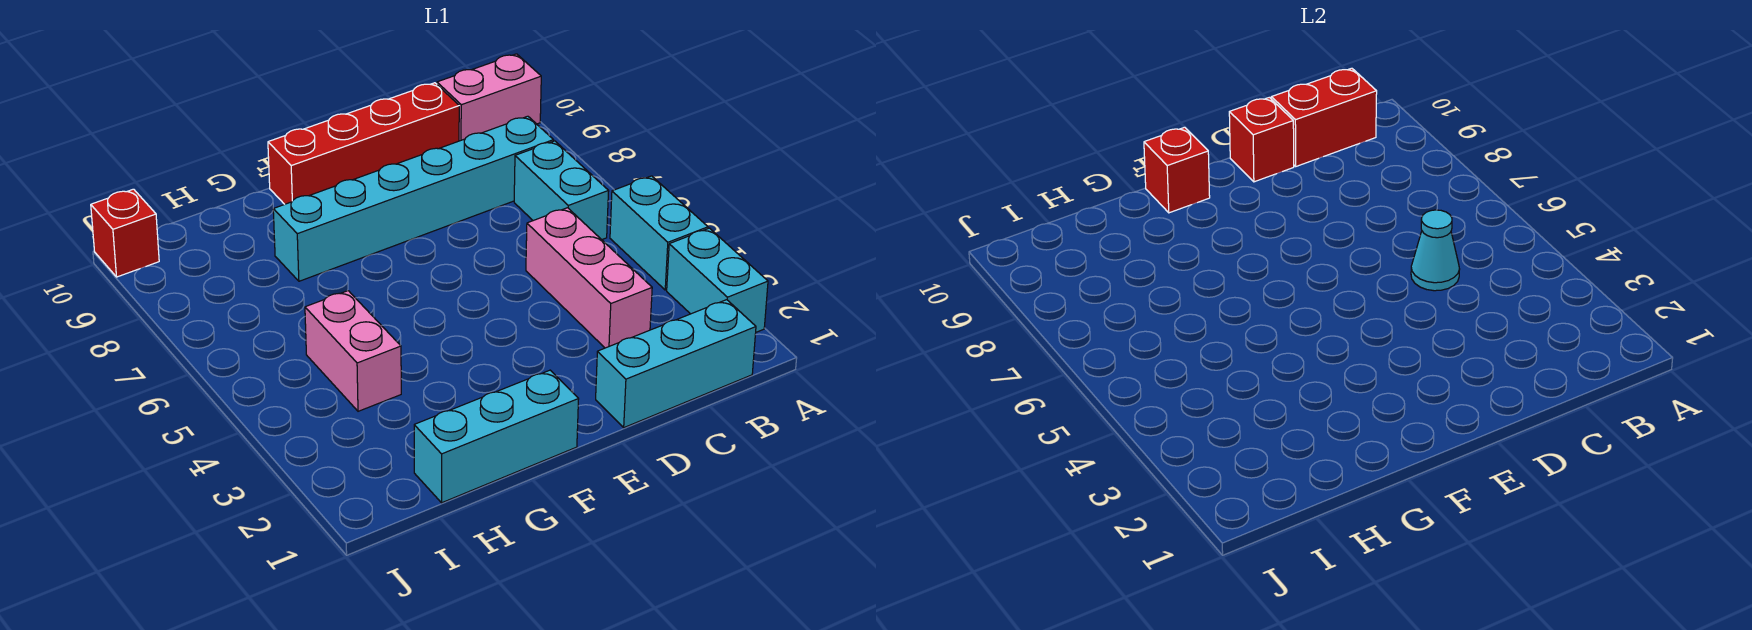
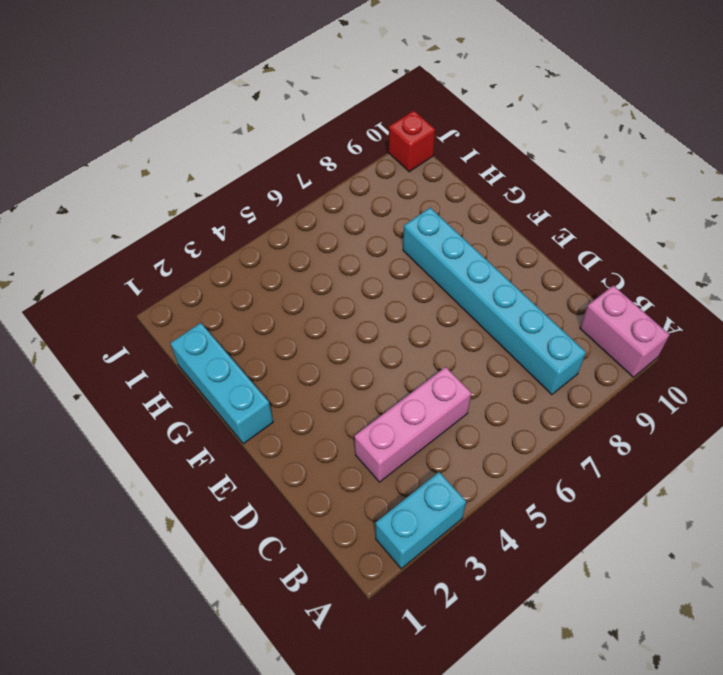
none -> cyan brick A4:A5 level 1
none -> cyan brick B1:D1 level 1
none -> cyan brick B6:B7 level 1

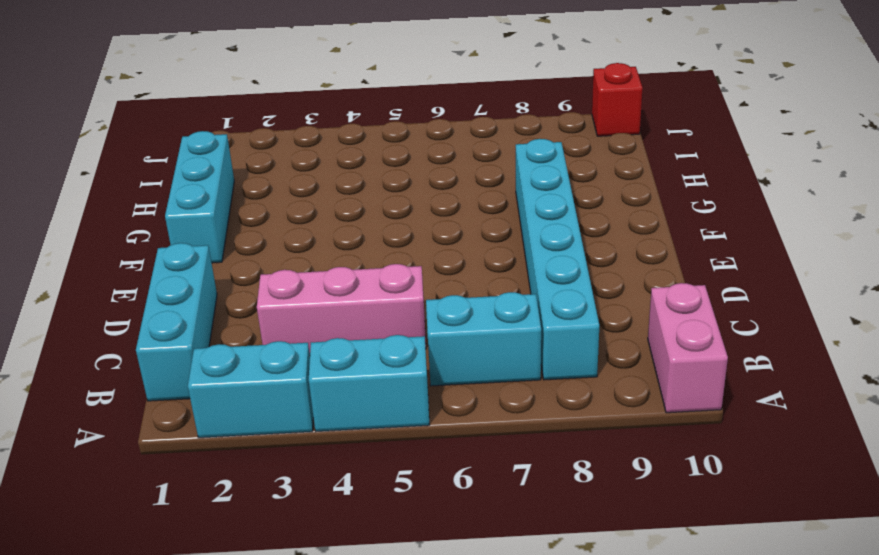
none -> red brick C10:F10 level 1
none -> pink brick H4:H5 level 1
none -> red brick B10:C10 level 2

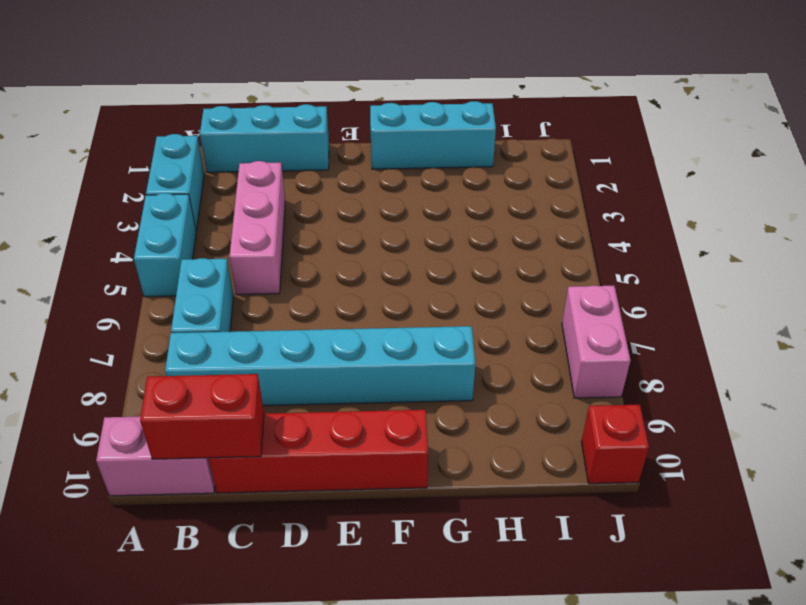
pink brick J7:J8 level 1 -> pink brick H4:H5 level 1
none -> cyan cone C5 level 2
none -> red brick D10 level 2
none -> red brick F10 level 2

